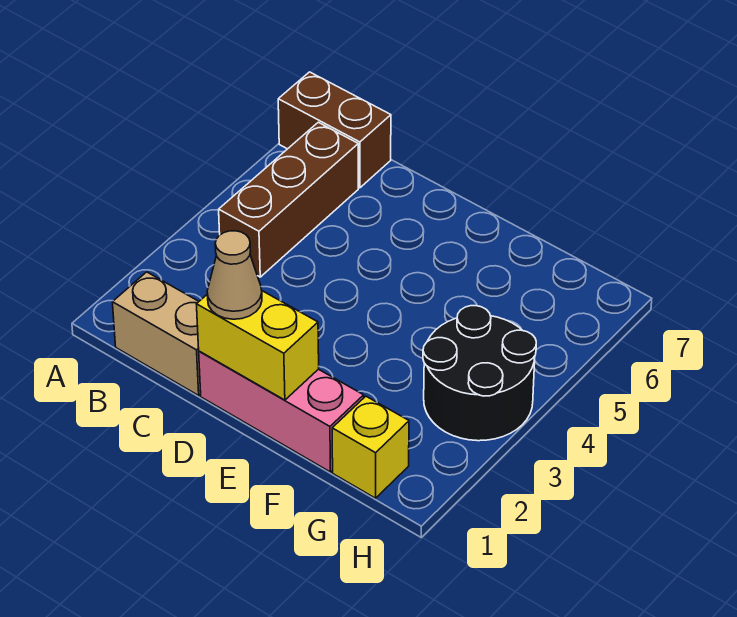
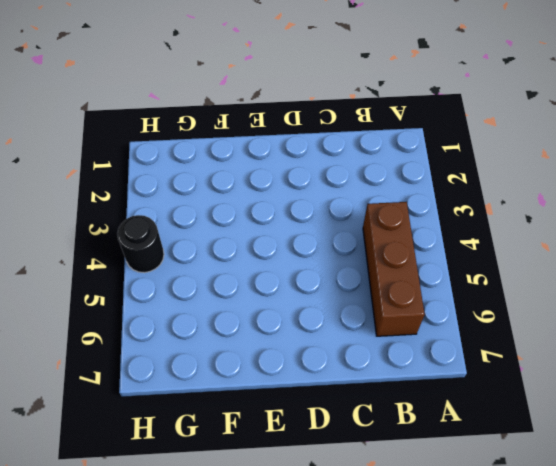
black round brick H4 level 1 -> black round brick G3:H4 level 1
none -> brown brick A7:B7 level 1
none -> tan brick B1:C1 level 1

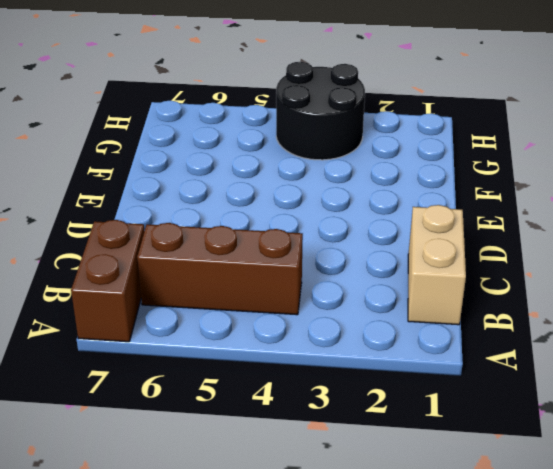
none -> pink brick D1:F1 level 1
none -> yellow brick G1 level 1

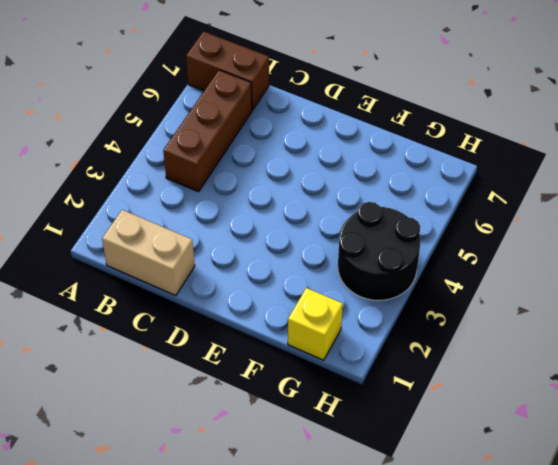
none -> pink brick D1:F1 level 1
none -> yellow brick D1:E1 level 2

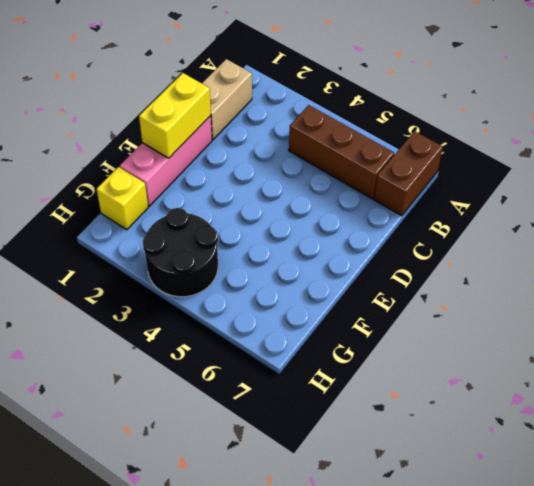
none -> tan cone D1 level 3

